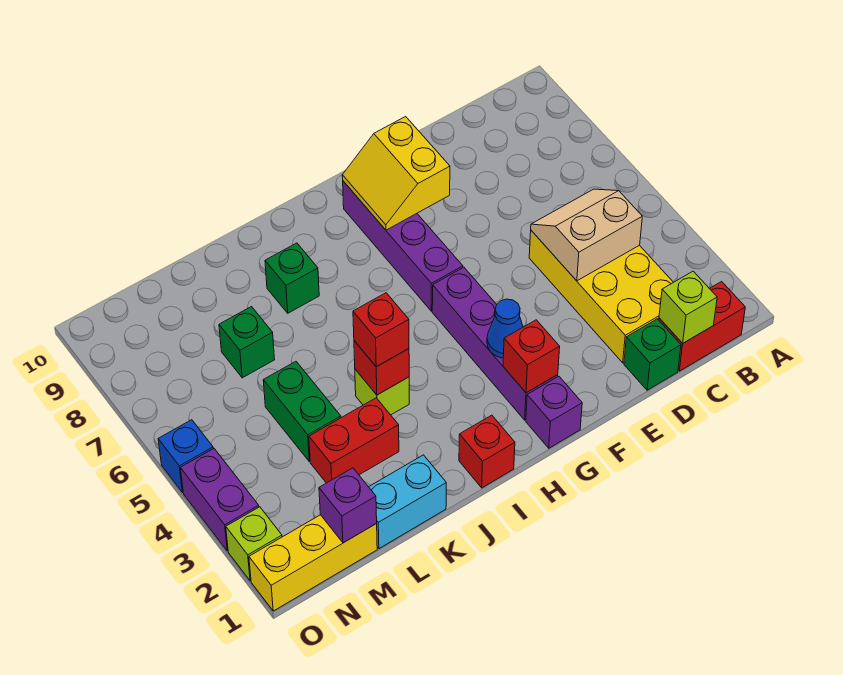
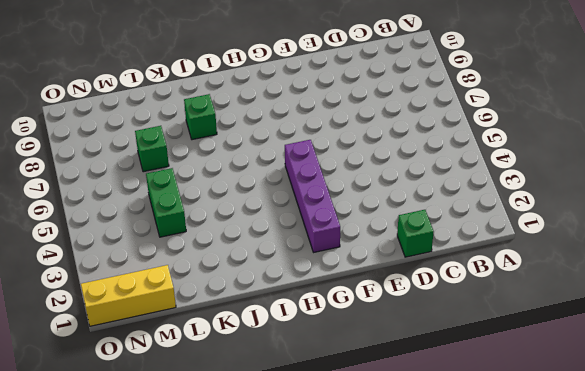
none -> red brick B1:C1 level 1
none -> yellow brick C2:D5 level 1
none -> purple brick G1 level 1

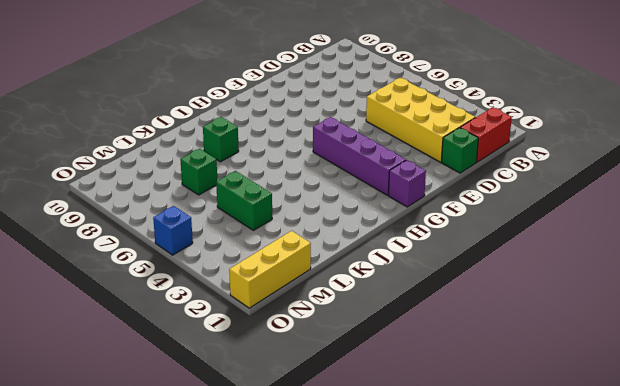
none -> purple brick G6:G9 level 1
none -> red brick I1 level 1
none -> lime brick J4 level 1

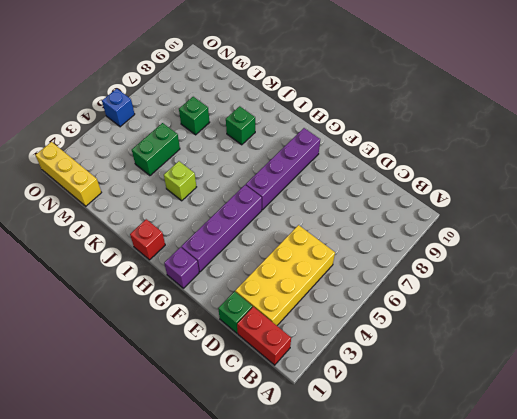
none -> cyan brick K1:L1 level 1
none -> red brick K3:L3 level 1
none -> lime brick O2 level 1

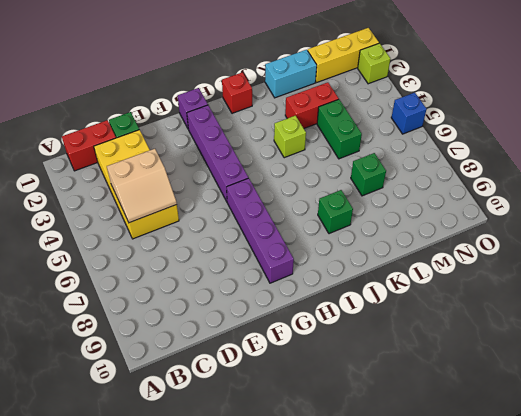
none -> purple brick O3:O4 level 1
none -> lime brick C1 level 2
none -> yellow slope F8:G9 level 2 top F

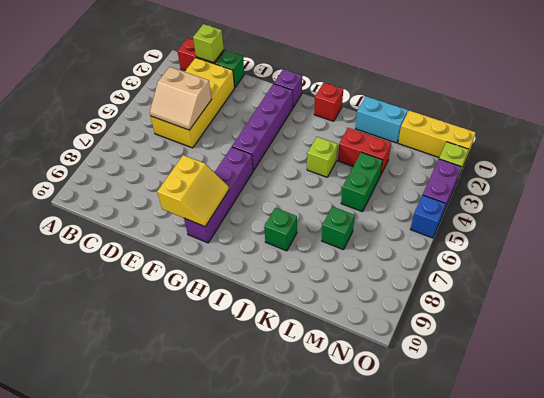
none -> red brick G2 level 2
none -> blue cone G3 level 2
none -> red brick J4 level 2

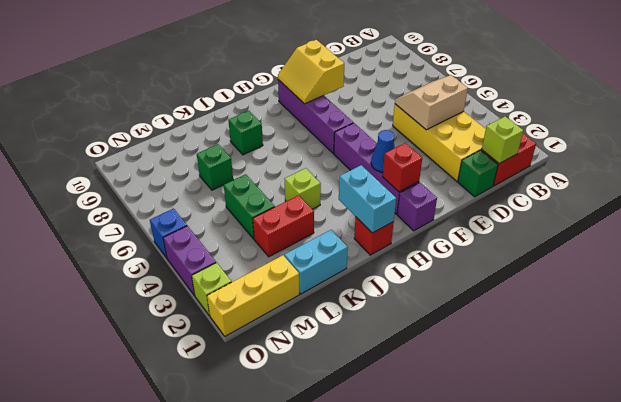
cyan brick I1:I2 level 2 -> none
none -> red brick J4 level 2
none -> purple brick M1 level 2
none -> red brick J4 level 3

